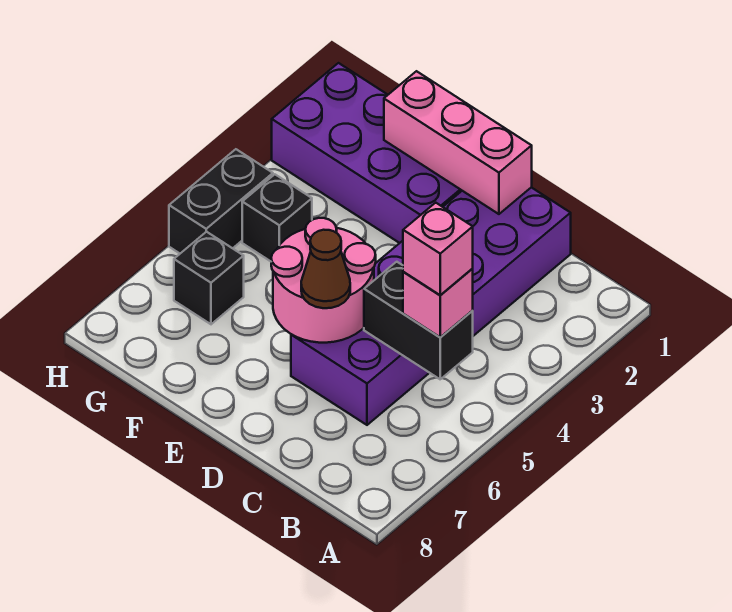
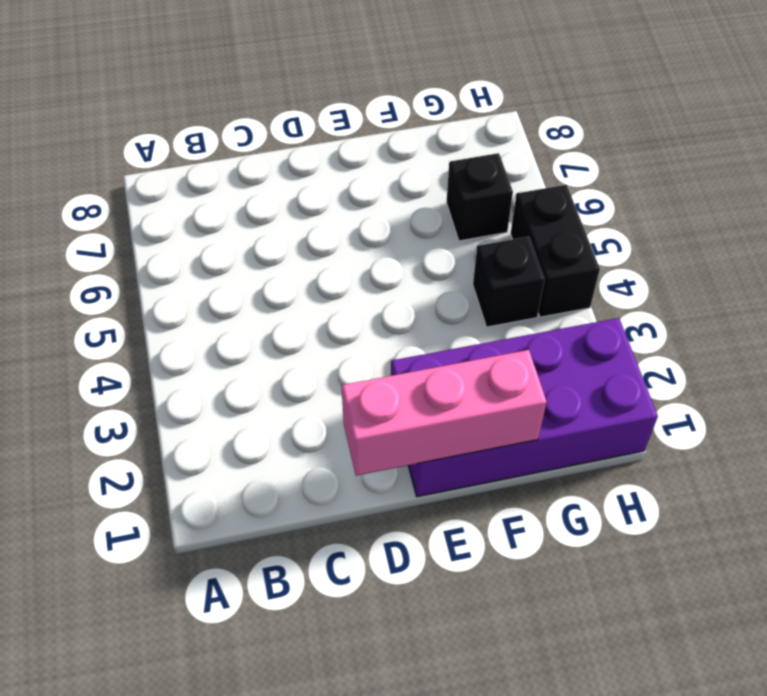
none -> purple brick C1:D6 level 1
none -> black brick B5:C5 level 2

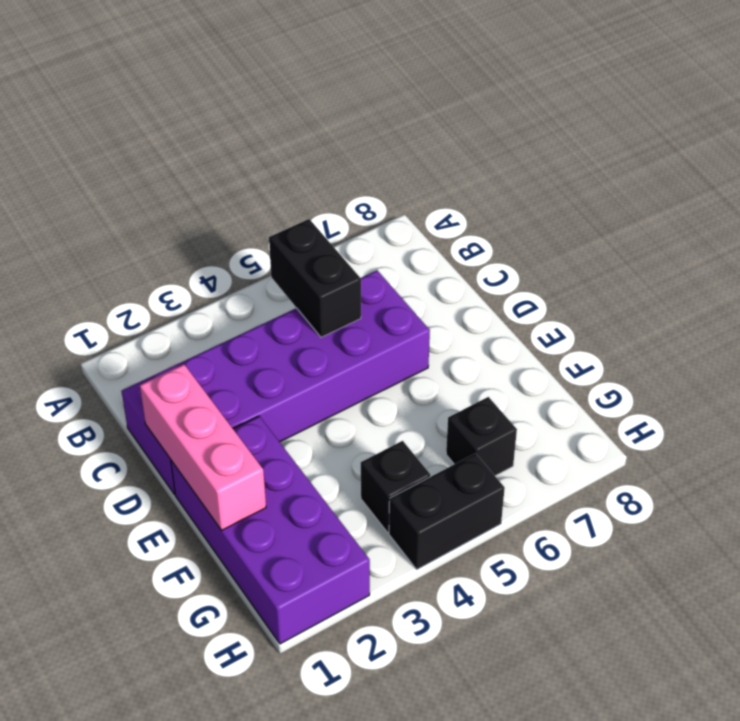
none -> pink round brick D5:E6 level 2
none -> pink brick B5 level 3

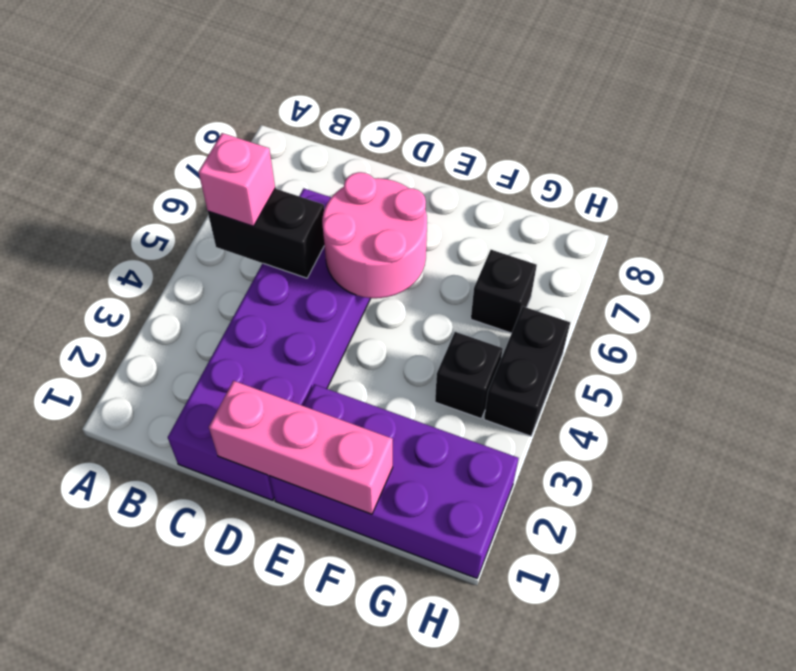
none -> brown cone D6 level 3
none -> pink brick B5 level 4

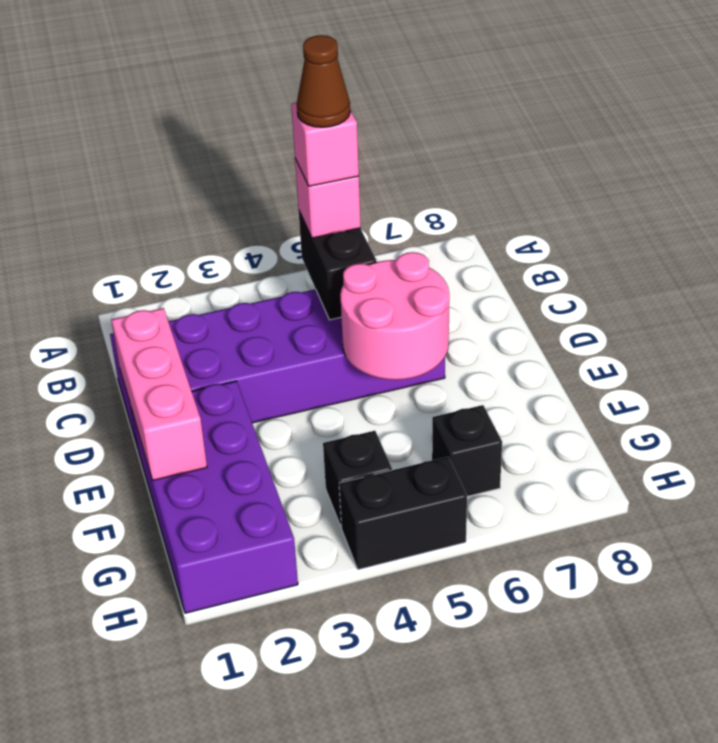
brown cone B5 level 5 -> brown cone D6 level 3

